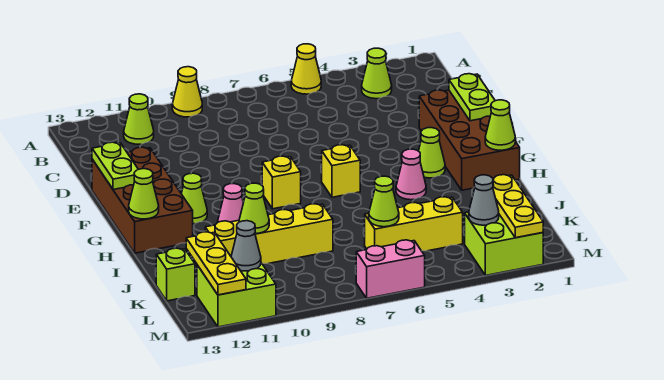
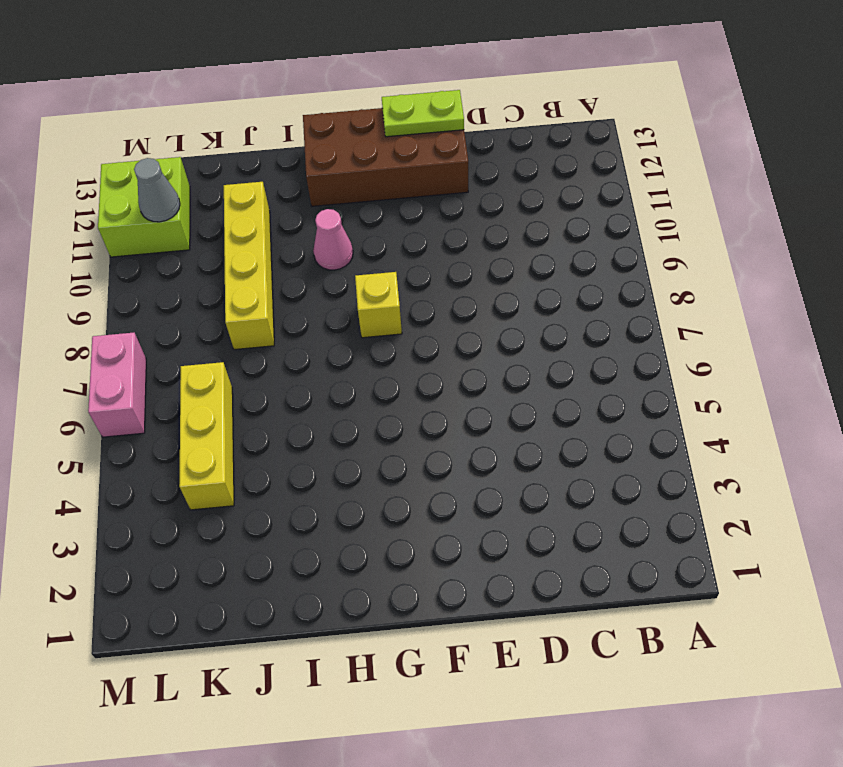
none -> yellow cone A5 level 1
none -> yellow cone A9 level 1
none -> lime cone B3 level 1

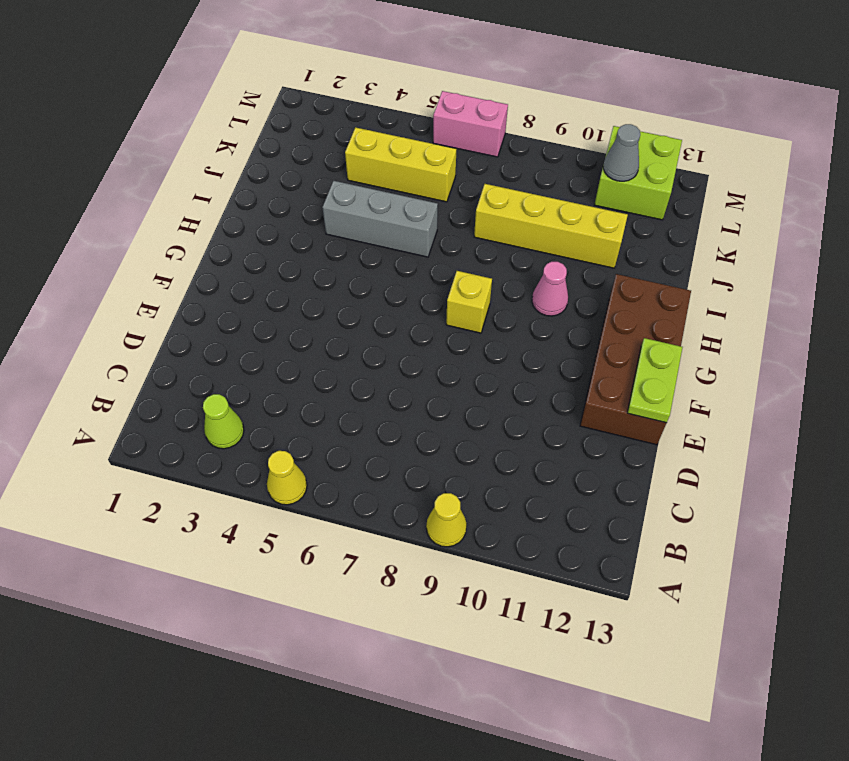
grey brick I4:I6 level 1 -> none
none -> lime cone B11 level 1
none -> brown brick E1:H2 level 1
none -> lime cone G3 level 1

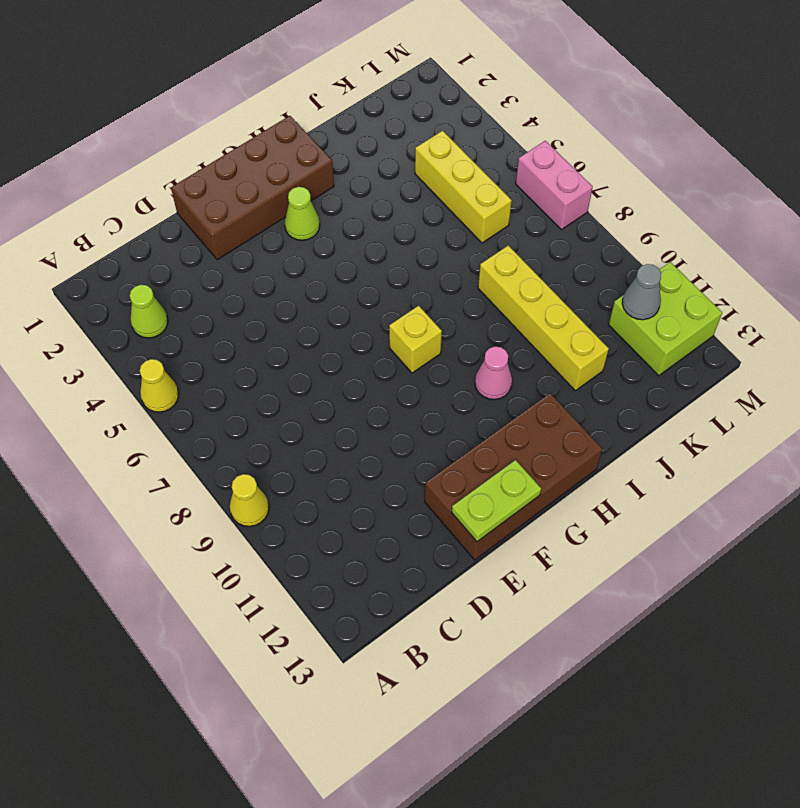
none -> lime cone B11 level 1
none -> yellow brick G6 level 1
none -> lime cone G11 level 1

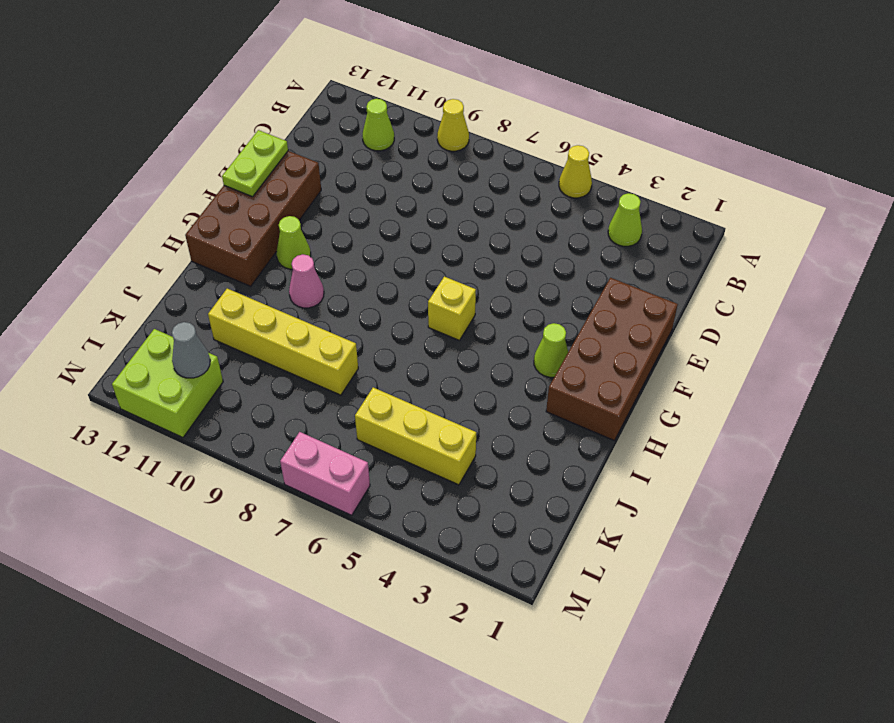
none -> yellow brick G8 level 1
none -> pink cone H4 level 1
none -> lime brick K13 level 1

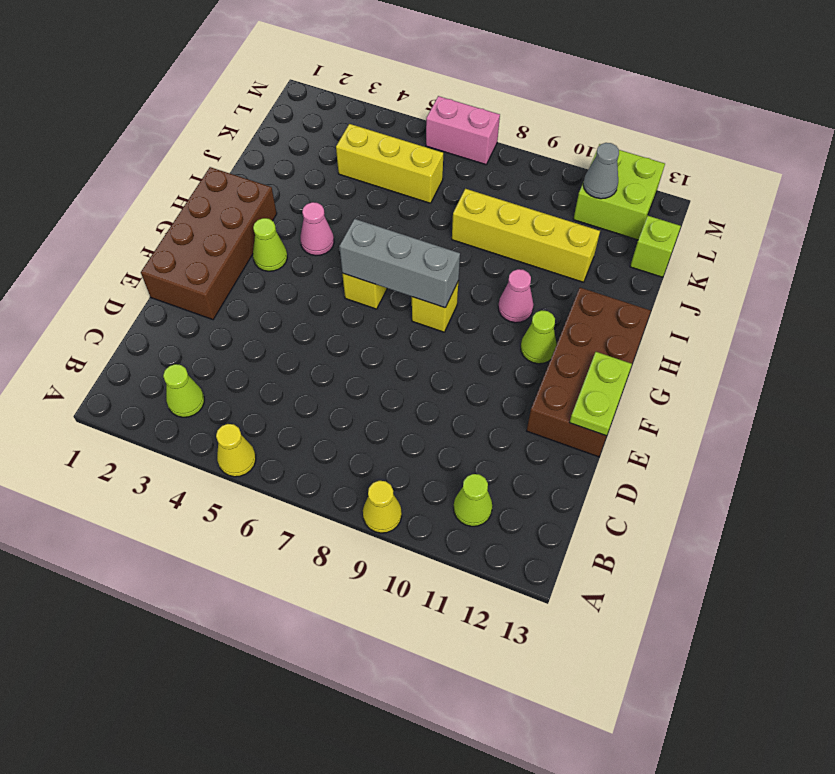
grey brick G6:G8 level 2 -> none
none -> lime brick L2:M3 level 1
none -> lime plate E1:F1 level 2
none -> lime cone H1 level 2

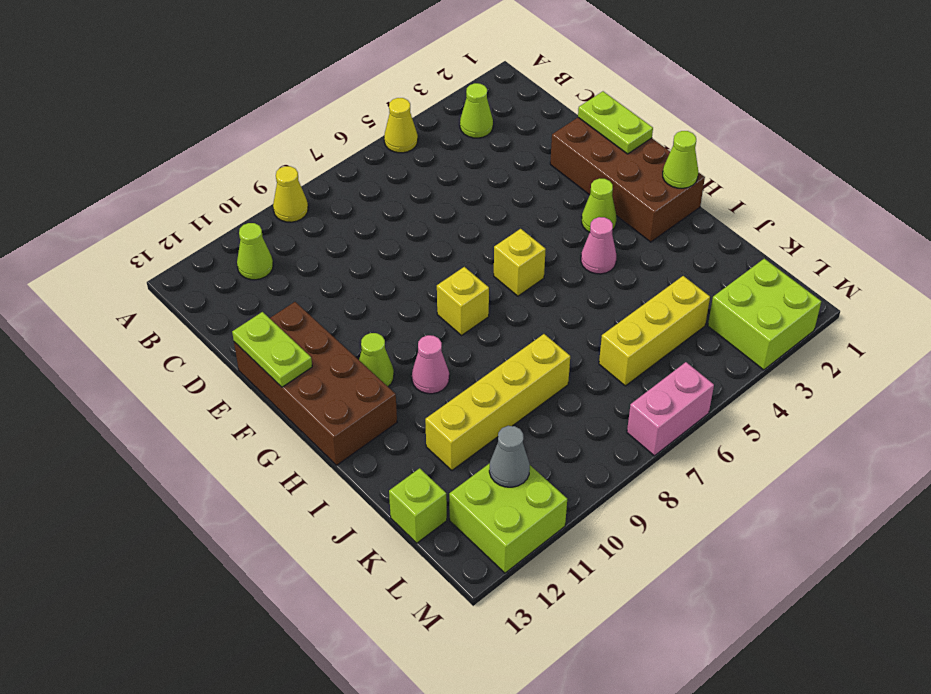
none -> lime cone H13 level 2
none -> lime cone J10 level 2
none -> yellow plate K2:M2 level 2

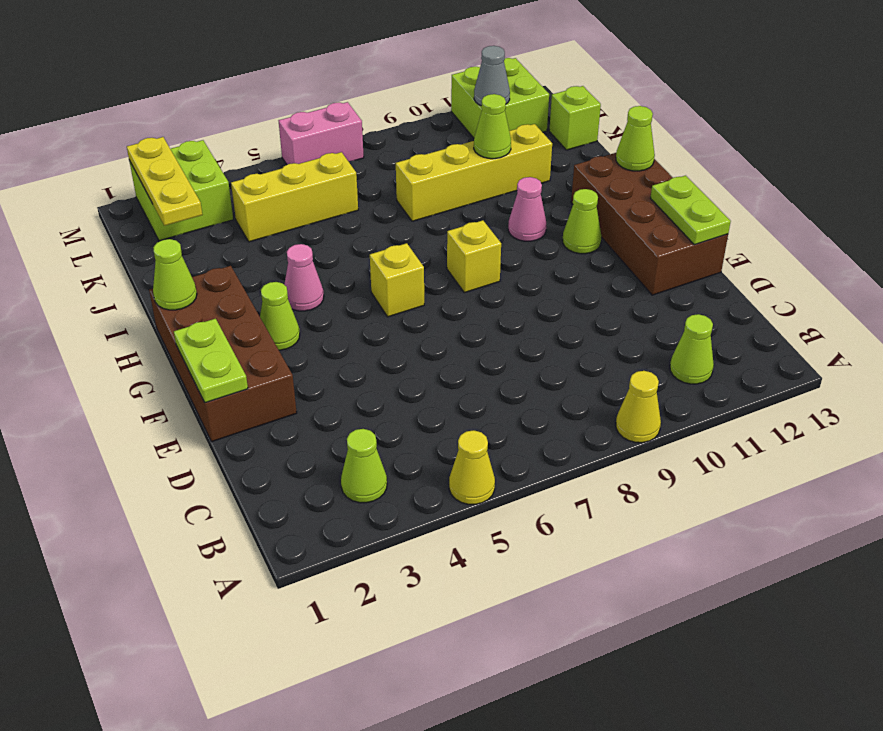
none -> lime cone K6 level 2
none -> yellow plate K12:M12 level 2
none -> grey cone L3 level 2

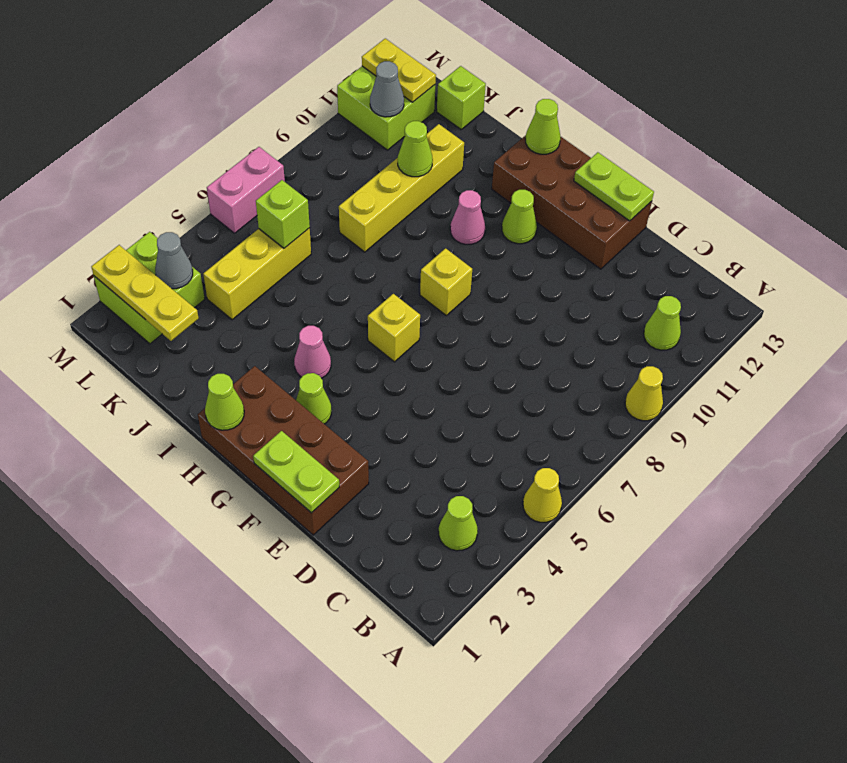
lime brick K6 level 2 -> lime cone K6 level 2
yellow plate L12:M12 level 2 -> yellow plate K12:M12 level 2

